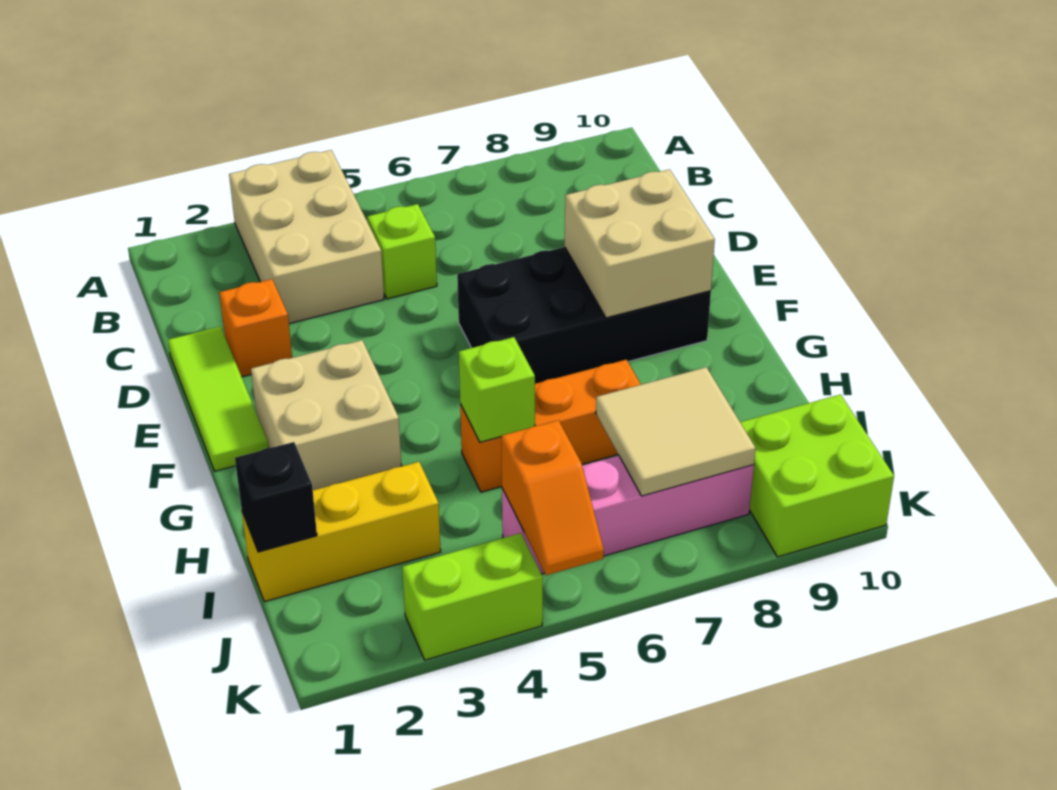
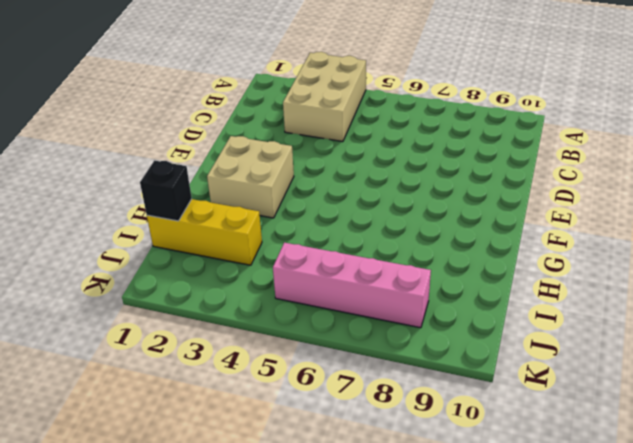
none -> lime brick C5 level 1
none -> lime tile D1:F1 level 1
none -> orange brick D2 level 1

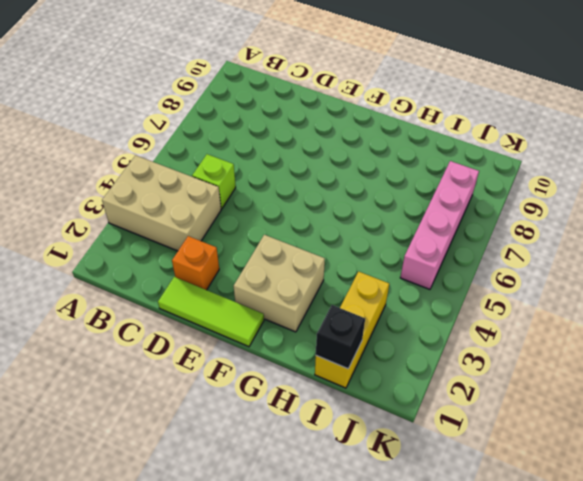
none -> black brick E6:F9 level 1
none -> orange brick H5:H7 level 1
none -> lime brick J9:K10 level 1

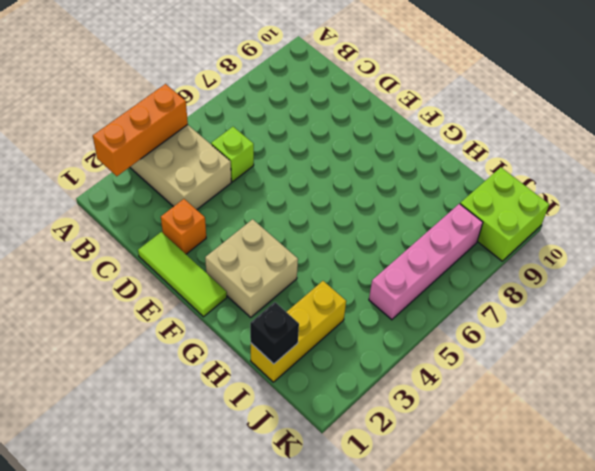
orange brick A2:A4 level 2 -> orange brick H5:H7 level 1
none -> black brick E6:F9 level 1
none -> lime brick K3:K4 level 1
none -> tan brick E8:F9 level 2

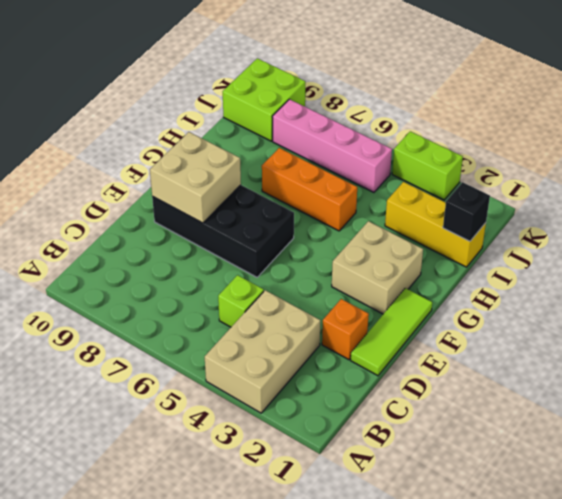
none -> lime brick H5 level 2
none -> tan tile I7:J8 level 2
none -> orange slope J5:K5 level 2 top J

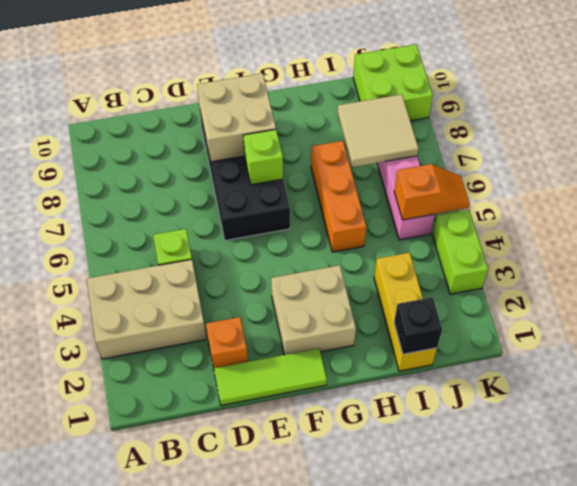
lime brick F7 level 2 -> lime brick H5 level 2

